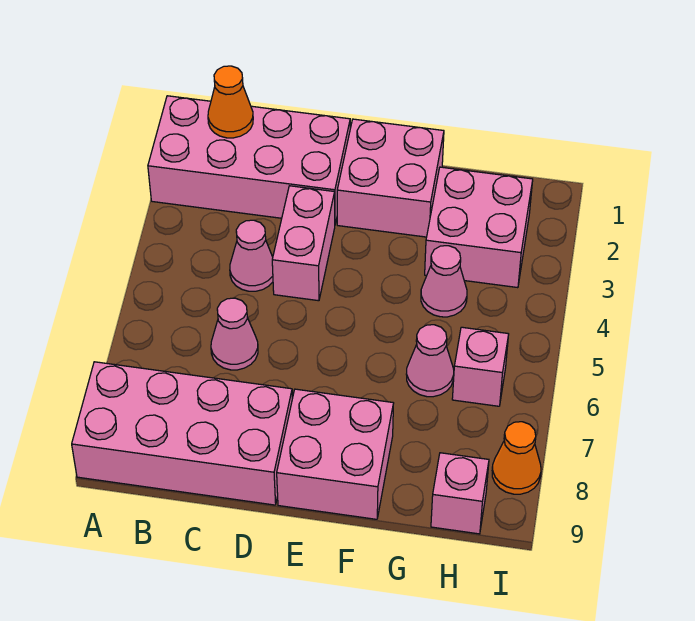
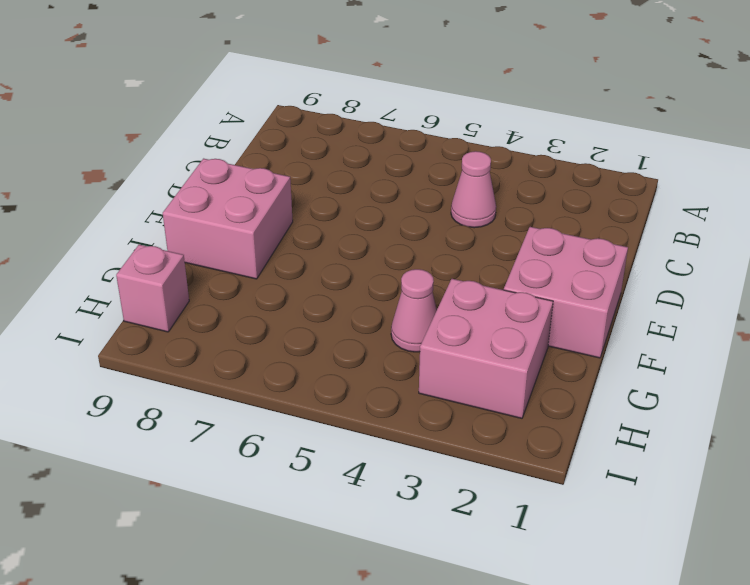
none -> pink brick A1:D2 level 1
none -> pink brick A8:D9 level 1
none -> pink cone C6 level 1

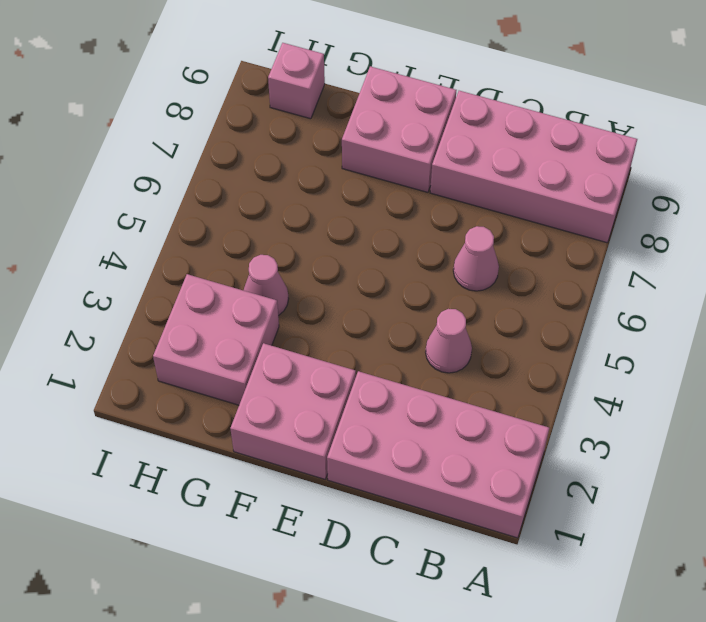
none -> pink brick D3:D4 level 1
none -> pink cone G6 level 1
none -> pink brick H6 level 1

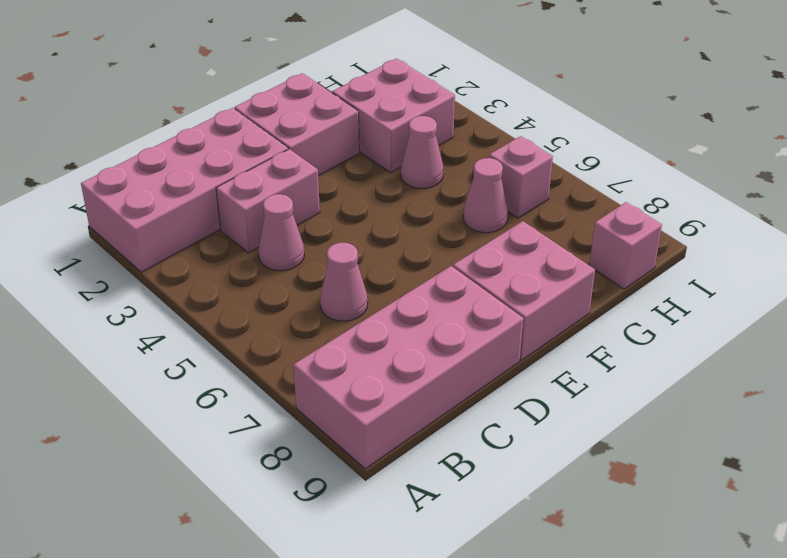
pink brick C3:D3 level 1 -> pink brick D3:D4 level 1
none -> orange cone I8 level 1
none -> orange cone B1 level 2

